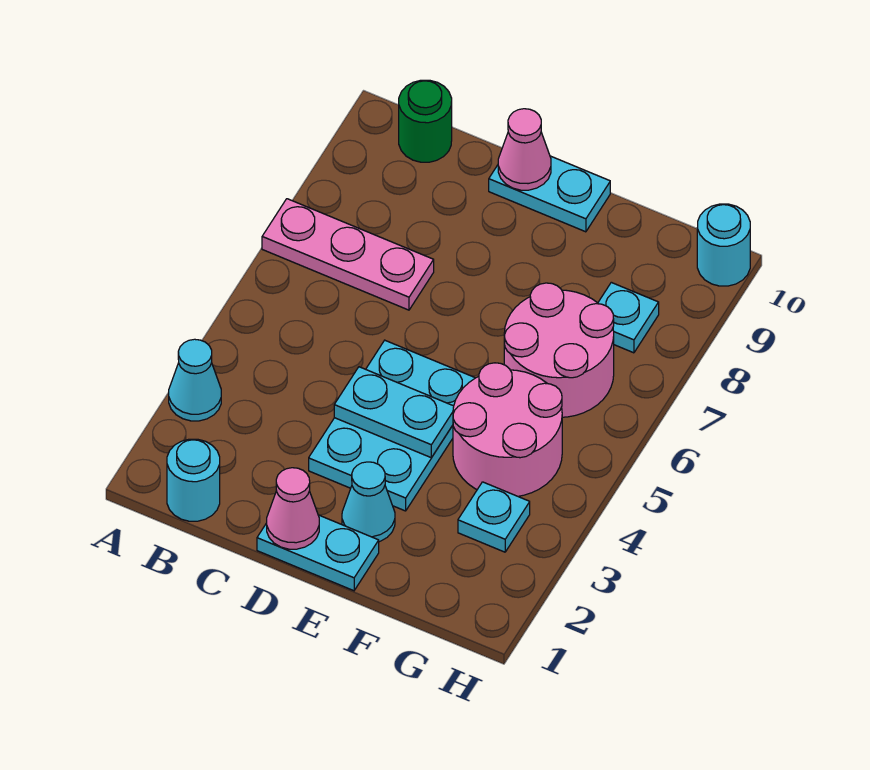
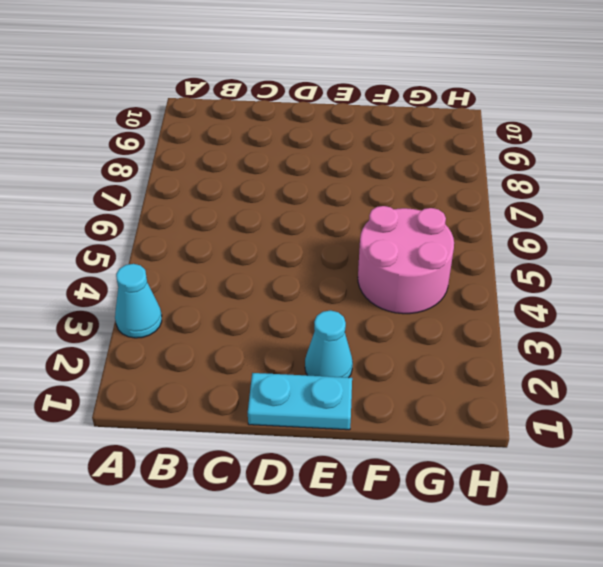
none -> pink plate A7:C7 level 1
none -> cyan round brick B1 level 1
none -> green round brick B10 level 1

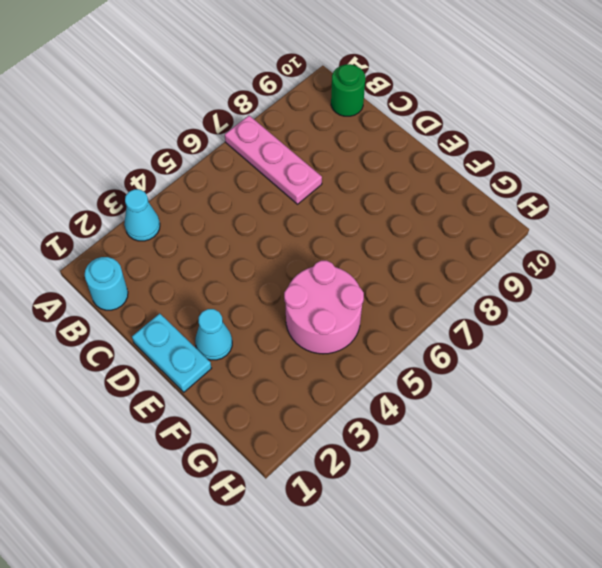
none -> cyan plate D3:E5 level 1
none -> cyan plate D10:E10 level 1
none -> pink round brick F6:G7 level 1

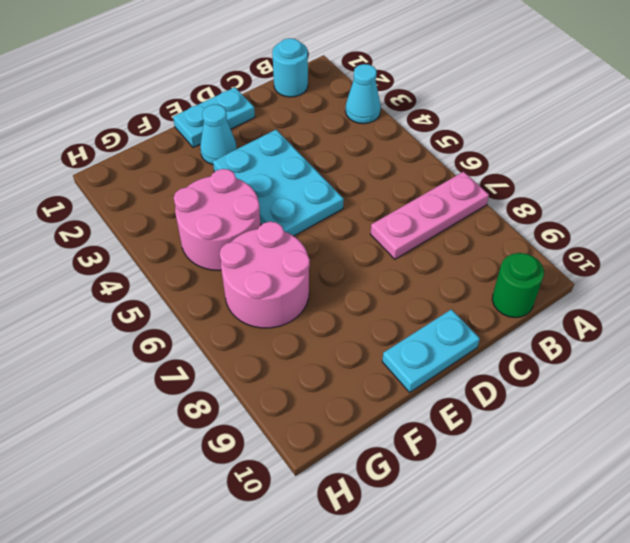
none -> cyan plate G3 level 1
none -> cyan plate G8 level 1
none -> cyan round brick H10 level 1

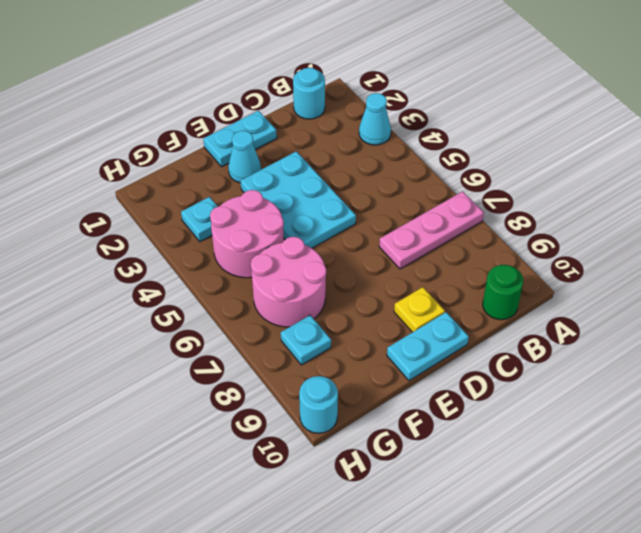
yellow plate D9 level 1 -> none
none -> pink cone D1 level 2
none -> cyan plate D4:E4 level 2
none -> pink cone D10 level 2

